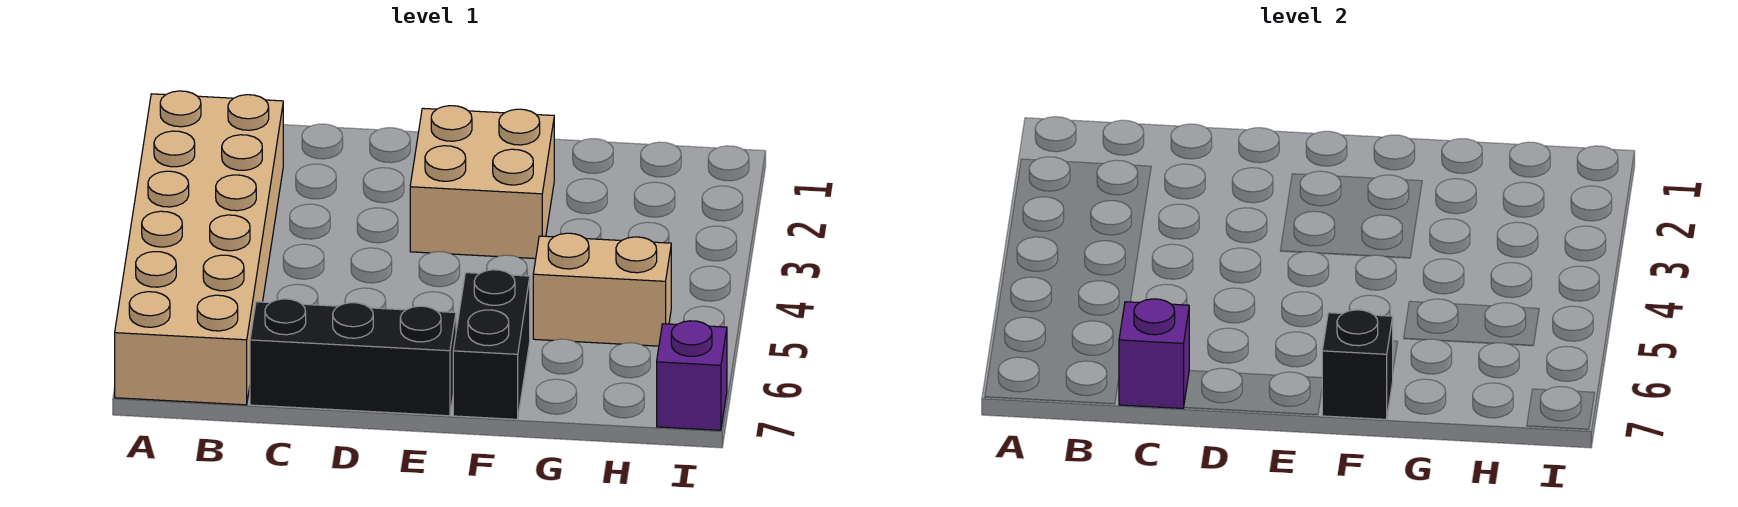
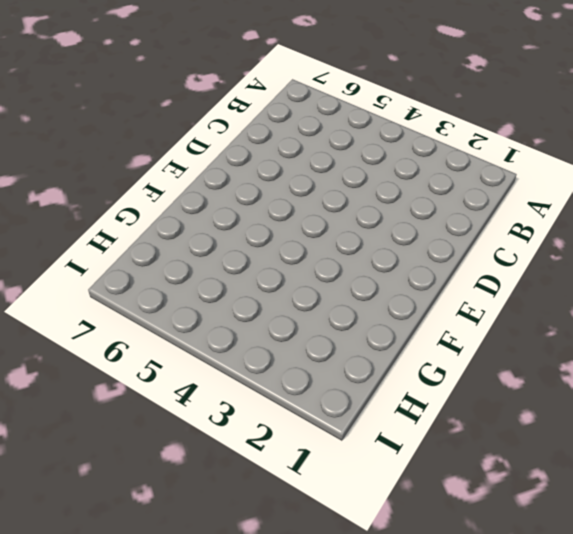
none -> tan brick A2:B7 level 1
none -> black brick C7:E7 level 1

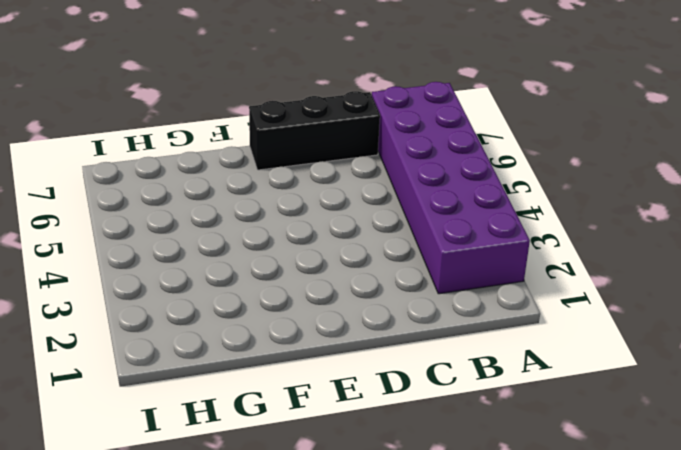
purple brick A2:B7 level 1 -> tan brick A2:B7 level 1
none -> tan brick E2:F3 level 1
none -> black brick F6:F7 level 1

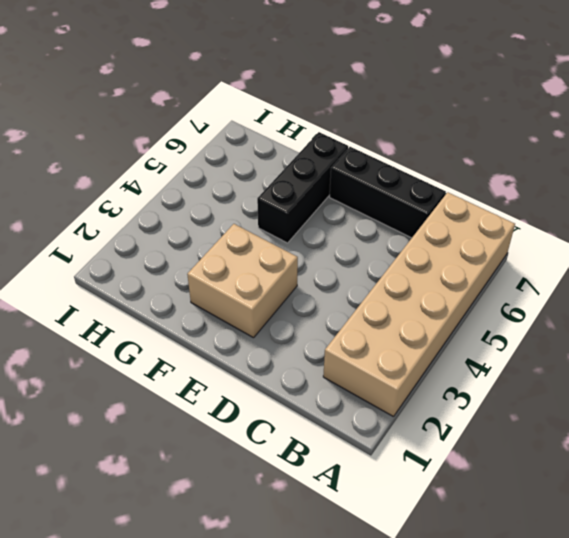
black brick F5:F7 level 1 -> black brick F6:F7 level 1
none -> tan brick G5:H5 level 1
none -> purple brick I7 level 1

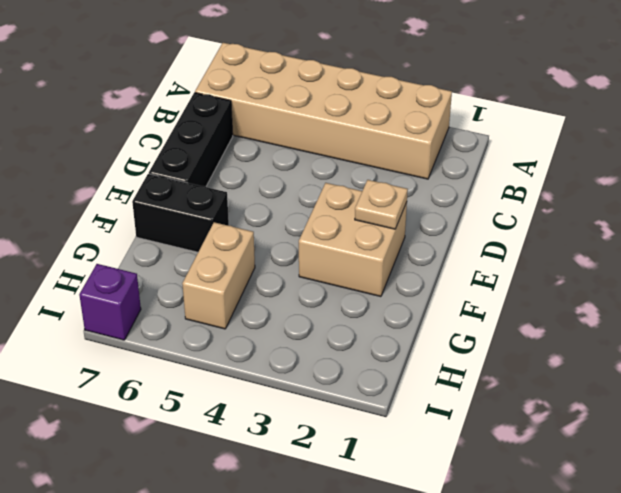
tan plate E2 level 2 -> none
none -> purple brick C7 level 2
none -> black brick F7 level 2

